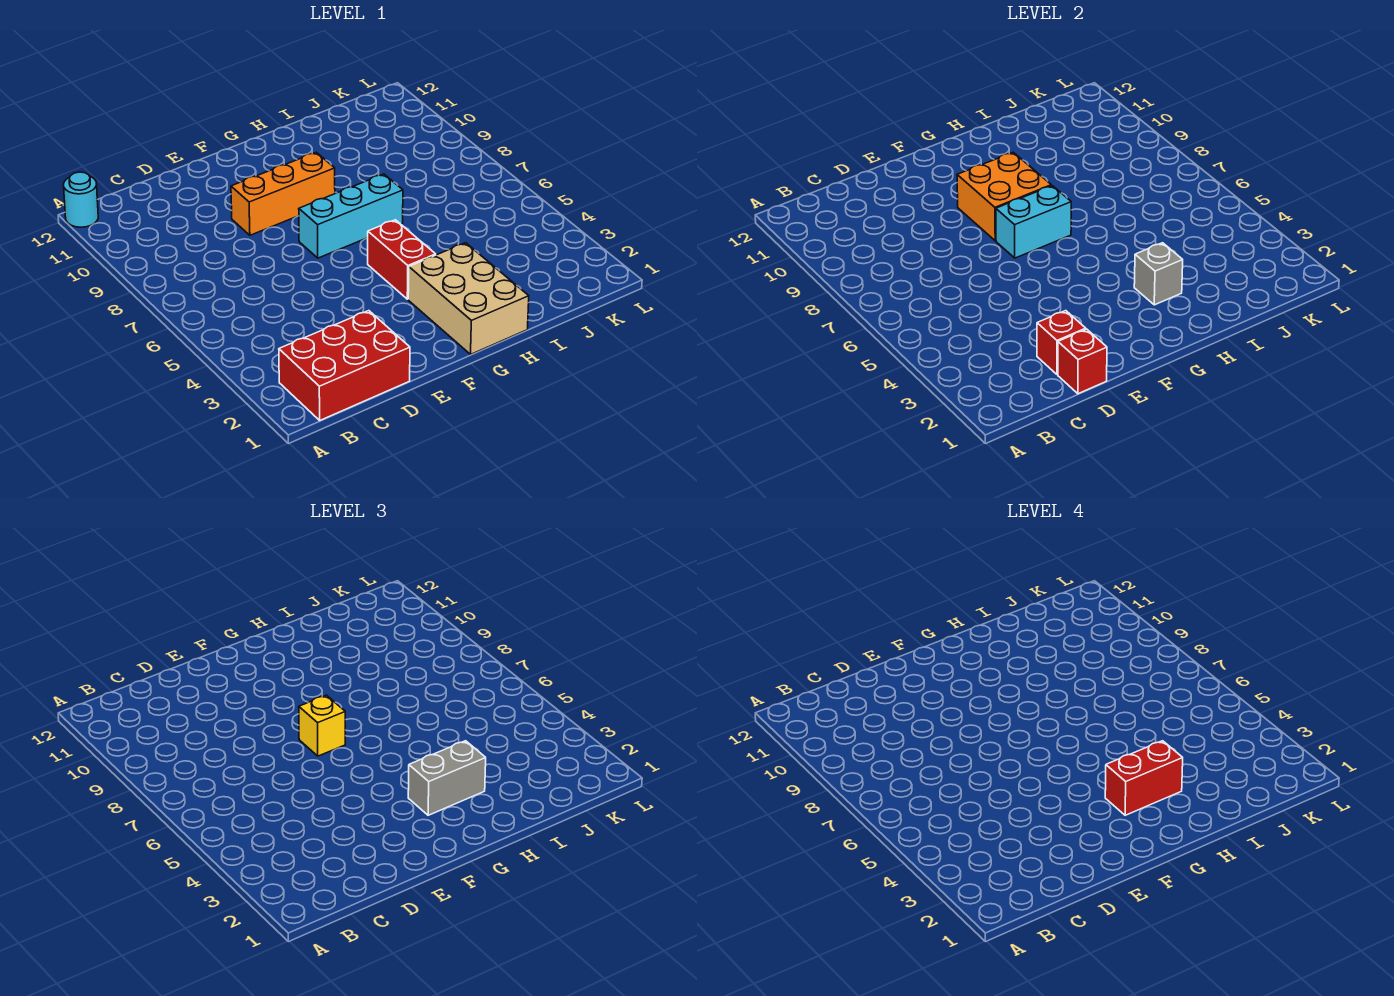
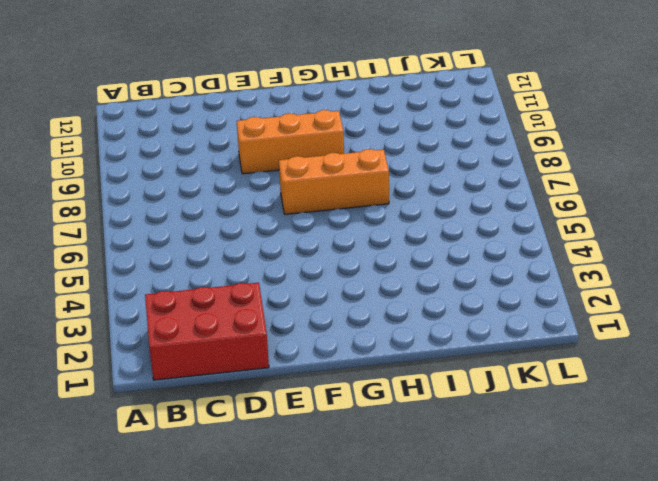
orange brick F7:H7 level 1 -> cyan brick F7:H7 level 1
none -> cyan round brick A12 level 1
none -> tan brick G1:H3 level 1
none -> red brick G4:G5 level 1

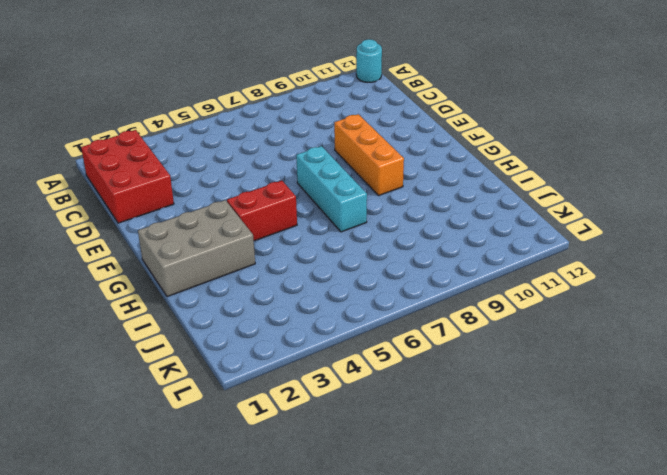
grey brick G1:H3 level 1 -> tan brick G1:H3 level 1
none -> red brick D1 level 2
none -> red brick D2 level 2
none -> cyan brick F7:G7 level 2

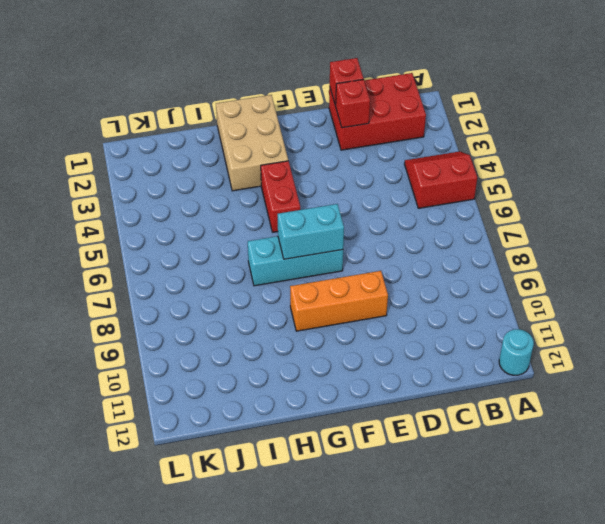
red slope A4:B5 level 1 top 5 -> none
none -> orange brick F8:G9 level 2
none -> grey brick H3 level 2
none -> yellow brick F7 level 3

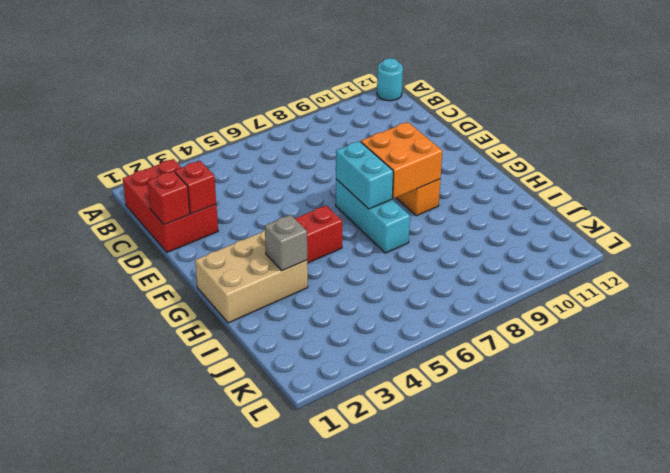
none -> yellow brick F7 level 3
none -> grey brick G3:H3 level 3
none -> red brick G3:H3 level 4

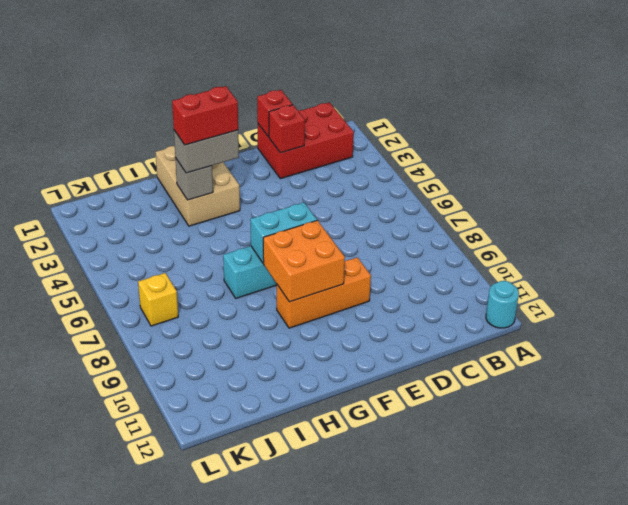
yellow brick K7 level 1 -> yellow brick F7 level 3
none -> red brick G4:G5 level 1

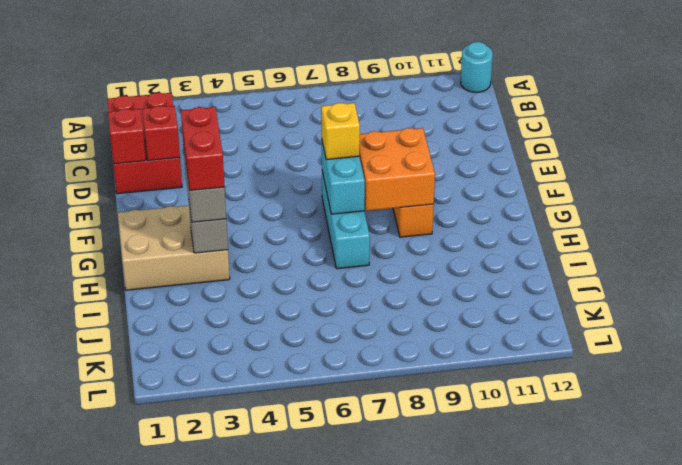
none -> red brick G4:G5 level 1

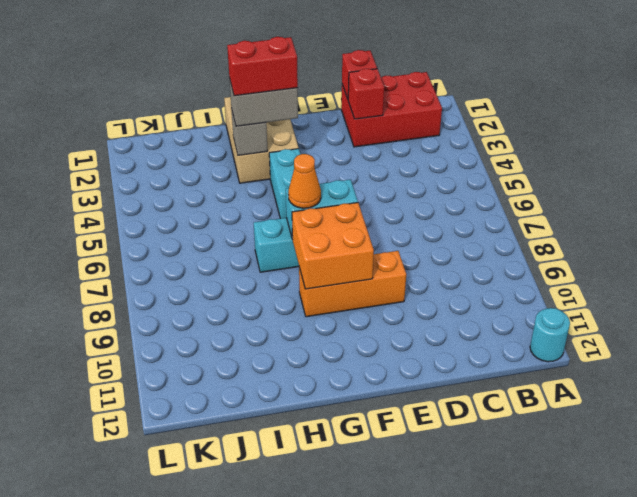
cyan brick G4:G5 level 1 -> red brick G4:G5 level 1
orange cone G7 level 3 -> none
none -> yellow brick F7 level 3

